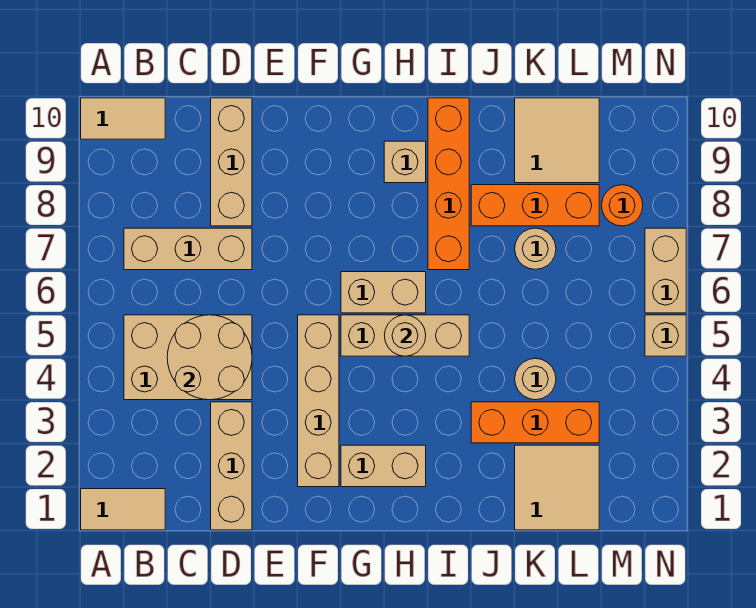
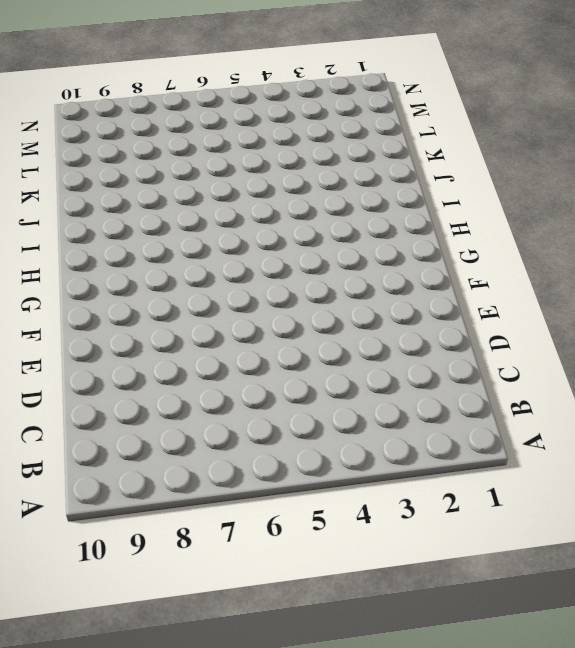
none -> tan tile A1:B1 level 1
none -> tan tile A10:B10 level 1
none -> tan brick B4:D5 level 1

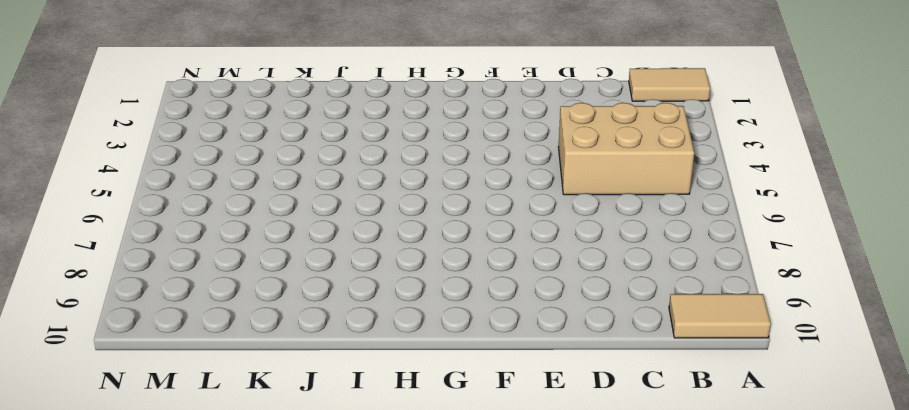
none -> tan brick B7:D7 level 1
none -> tan brick D1:D3 level 1
none -> tan brick D8:D10 level 1

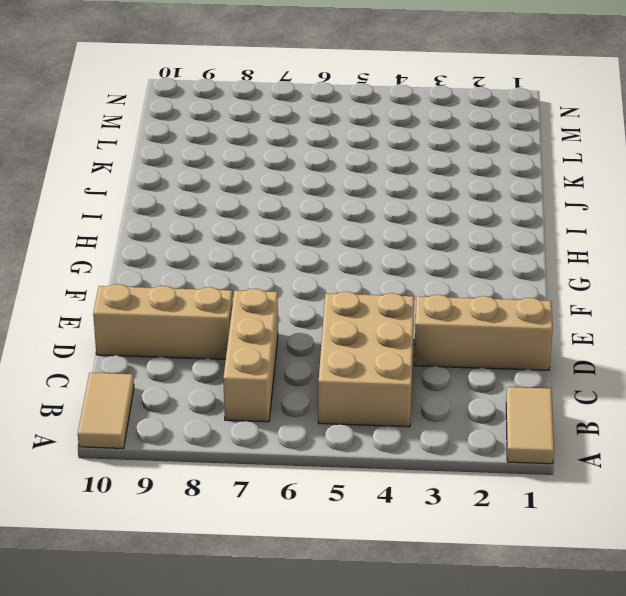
none -> tan brick F2:F5 level 1
none -> tan brick G2:H2 level 1
none -> tan brick G5:I5 level 1

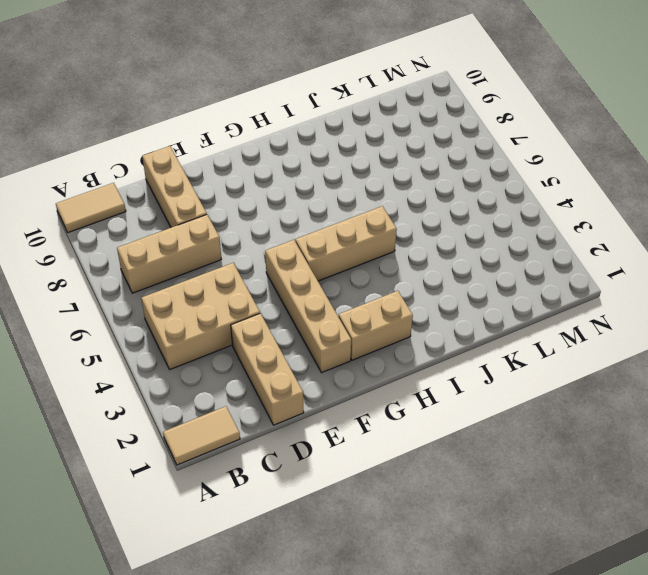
none -> tan brick G6:H6 level 1
none -> tan brick H9 level 1
none -> orange brick I7:I10 level 1

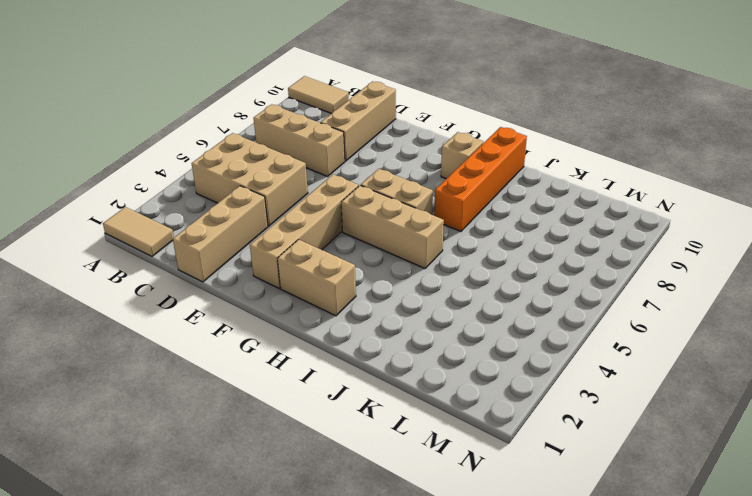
none -> orange brick J3:L3 level 1
none -> orange brick J8:L8 level 1
none -> tan tile K1:L2 level 1

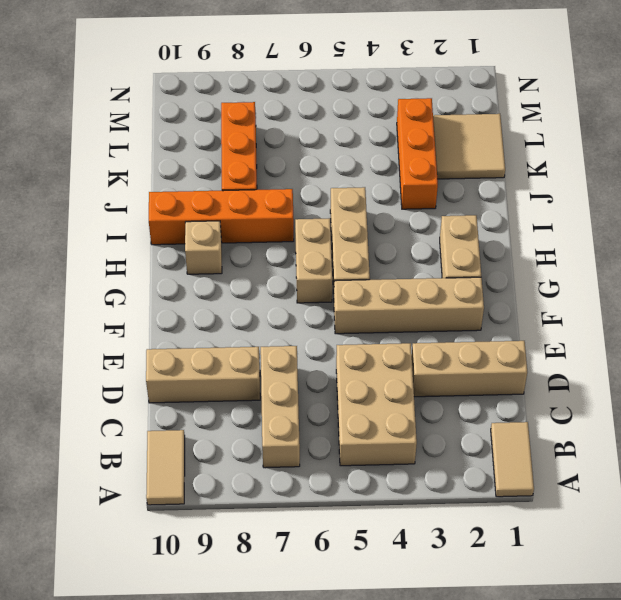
none -> tan round brick K4 level 1
none -> tan round brick K7 level 1
none -> tan tile K9:L10 level 1

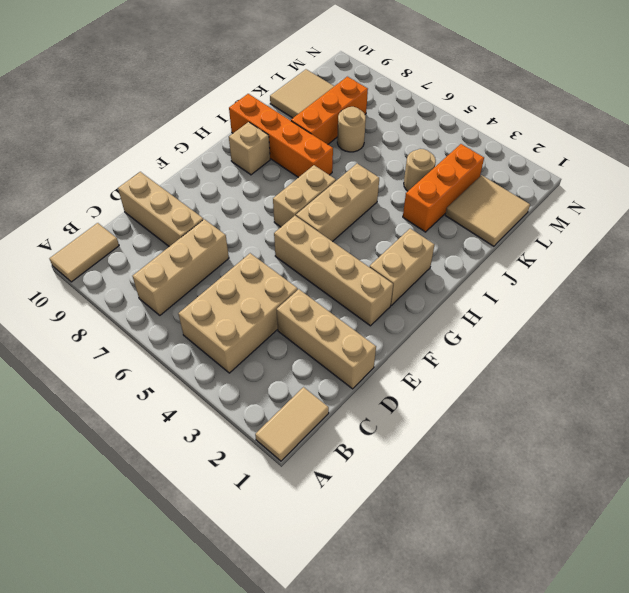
none -> orange round brick M8 level 1
none -> tan brick N5 level 1
none -> tan brick N6:N7 level 1

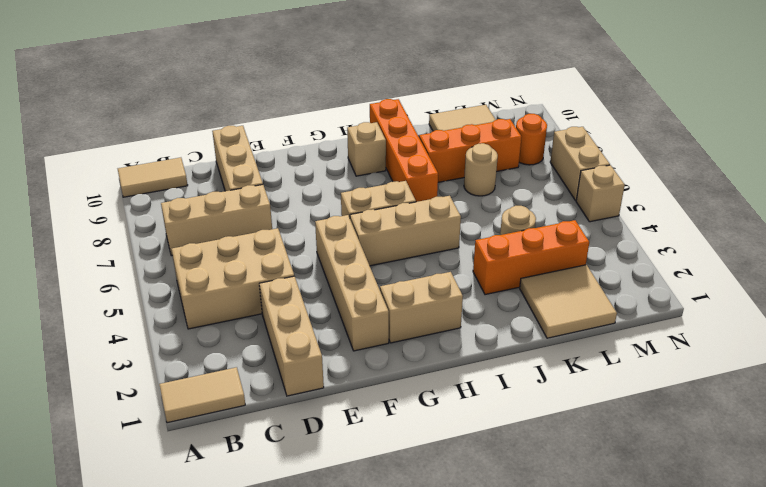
none -> tan round brick C4:D5 level 2
none -> tan round brick H5 level 2

